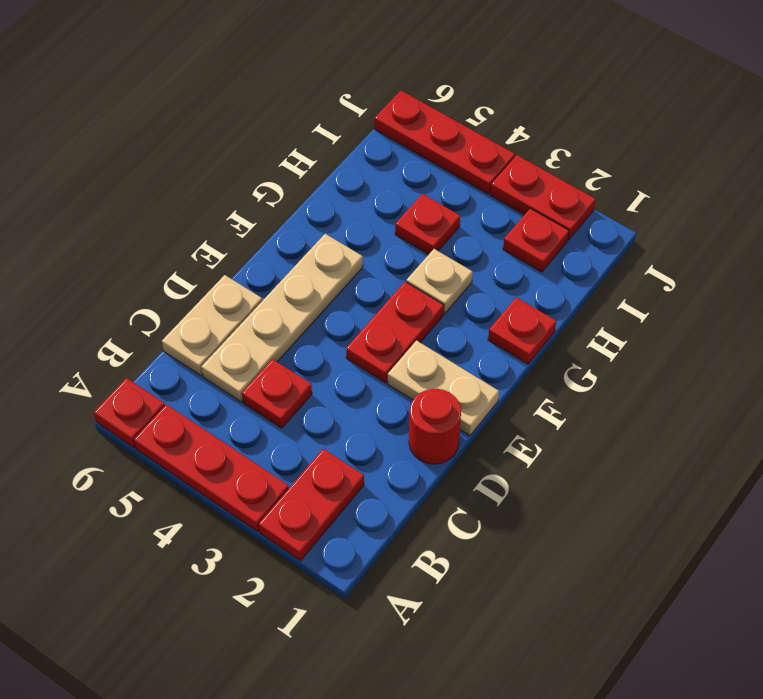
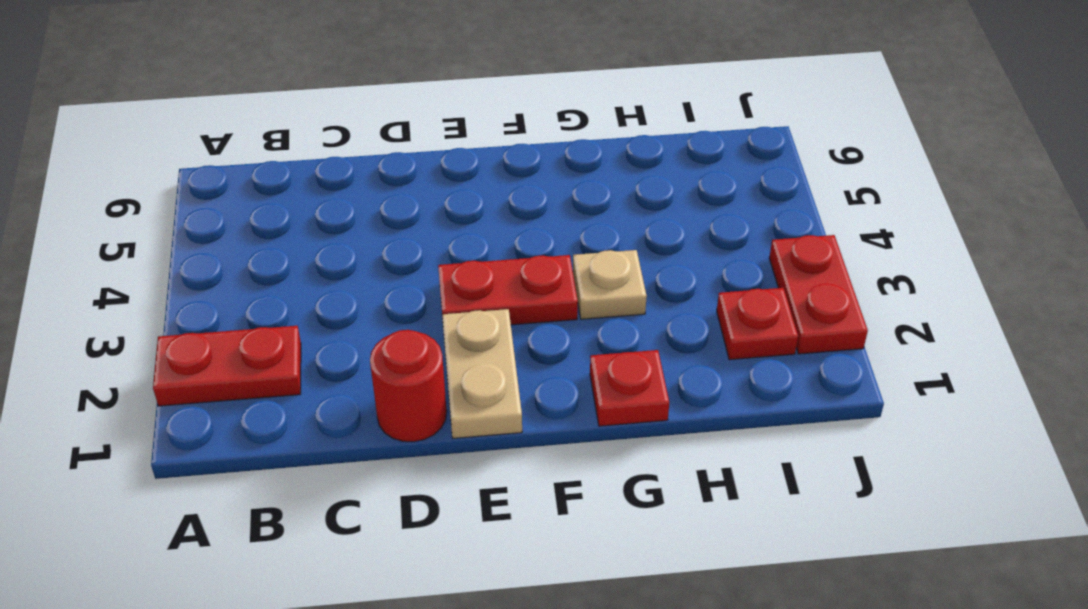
none -> red plate A3:A5 level 1
none -> red plate A6 level 1
none -> red plate C4 level 1

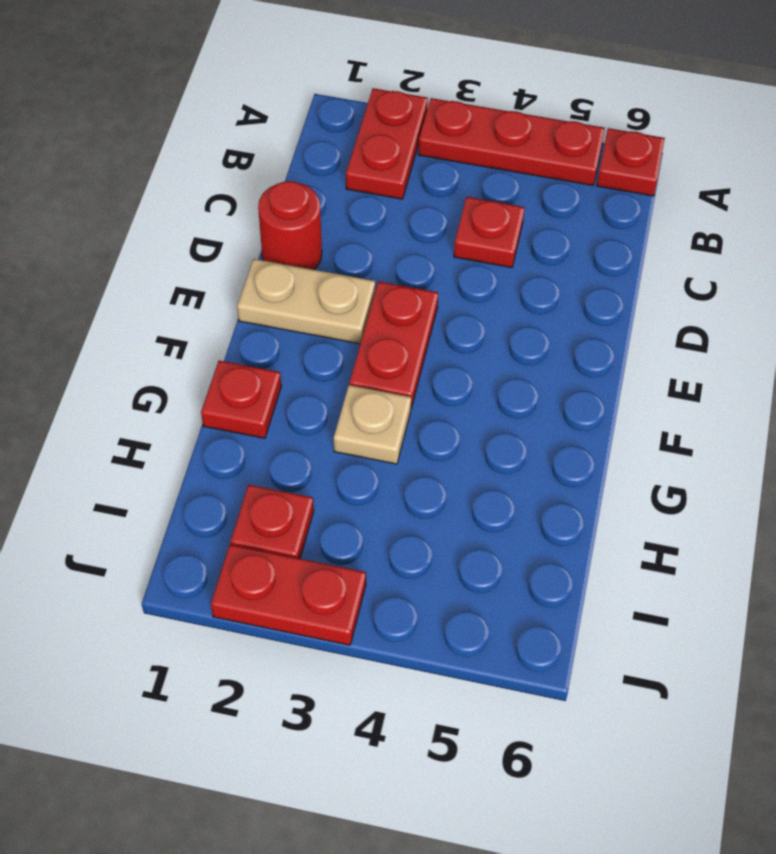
none -> tan plate C5:F5 level 1
none -> tan plate C6:D6 level 1
none -> red plate H4 level 1

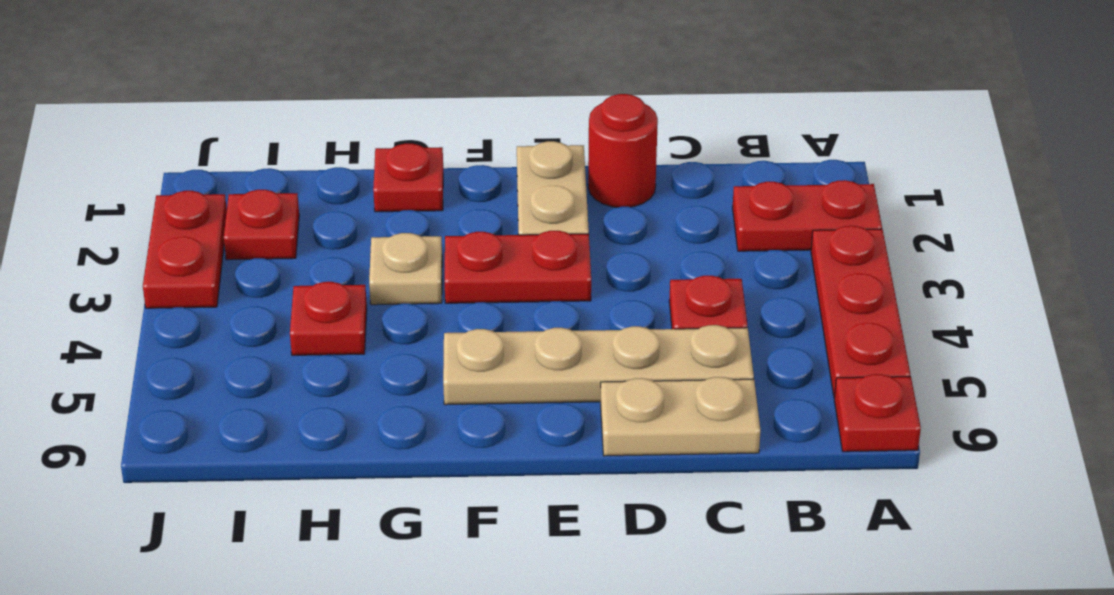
none -> red plate J4:J6 level 1

